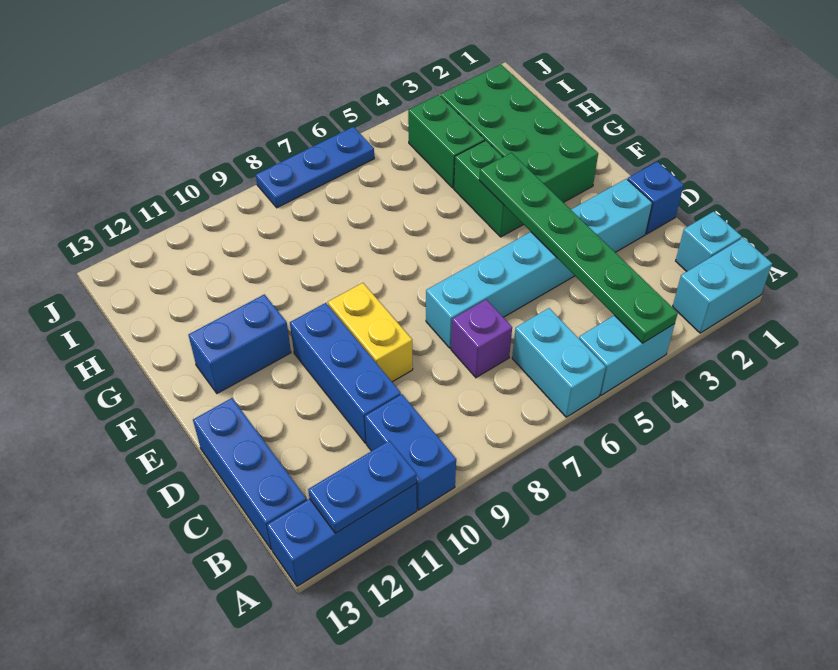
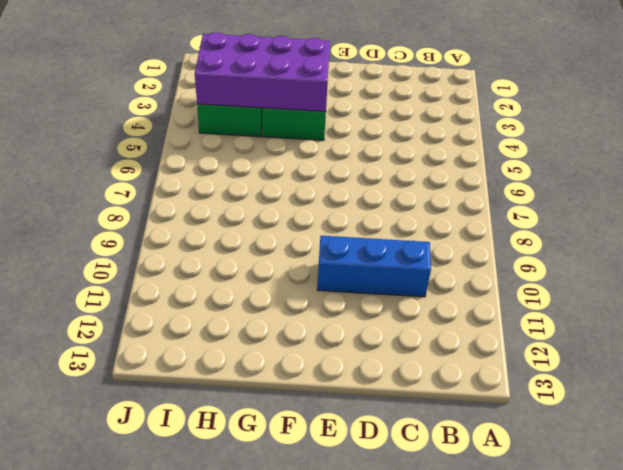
purple brick F3:I4 level 2 -> green plate A4:F4 level 2
none -> cyan brick A1:A2 level 1
none -> cyan brick A4:A5 level 1
none -> cyan brick A6:B6 level 1

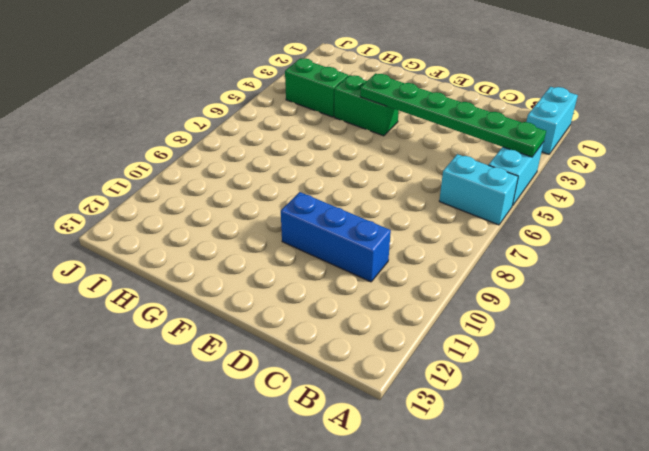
none -> blue brick A10:B10 level 1
none -> blue brick A11:A13 level 1
none -> cyan brick B1 level 1

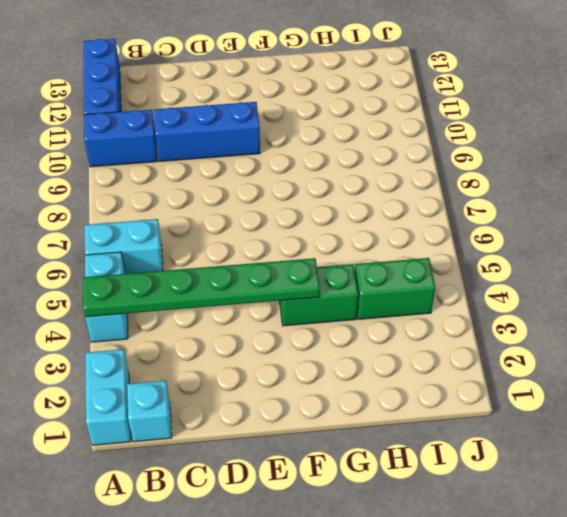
none -> blue brick B13:D13 level 1
none -> purple brick C7 level 1
none -> blue brick D1 level 1

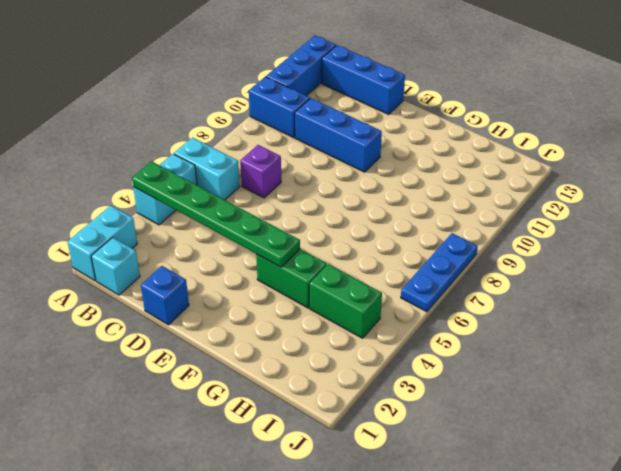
none -> cyan brick D2:D7 level 1
none -> yellow brick D9:E9 level 1
none -> green brick F2:I3 level 1

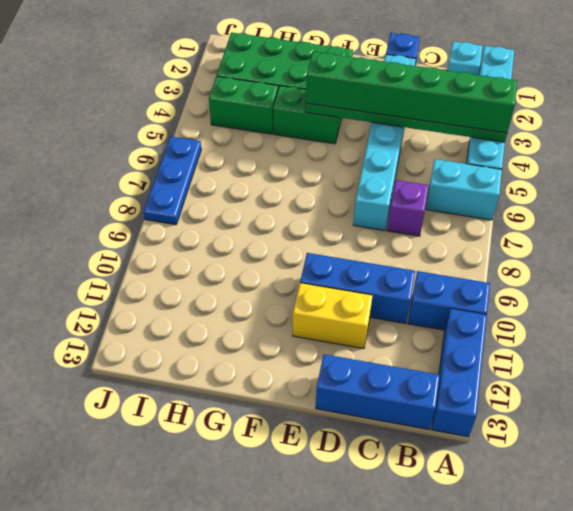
green brick A4:F4 level 3 -> none
yellow brick D11:E11 level 1 -> yellow brick D9:E9 level 1
none -> blue brick F11:F12 level 1
none -> blue plate A11:A12 level 2

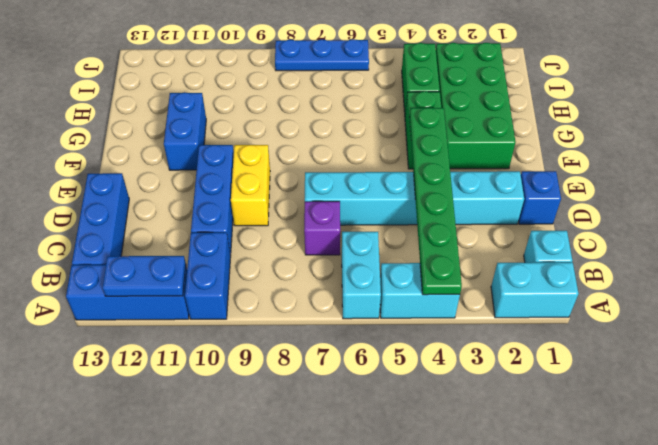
blue brick F11:G11 level 1 -> blue brick F11:F12 level 1

